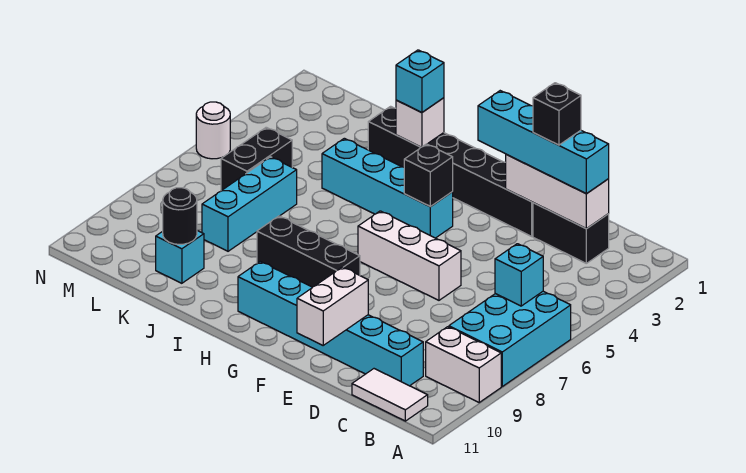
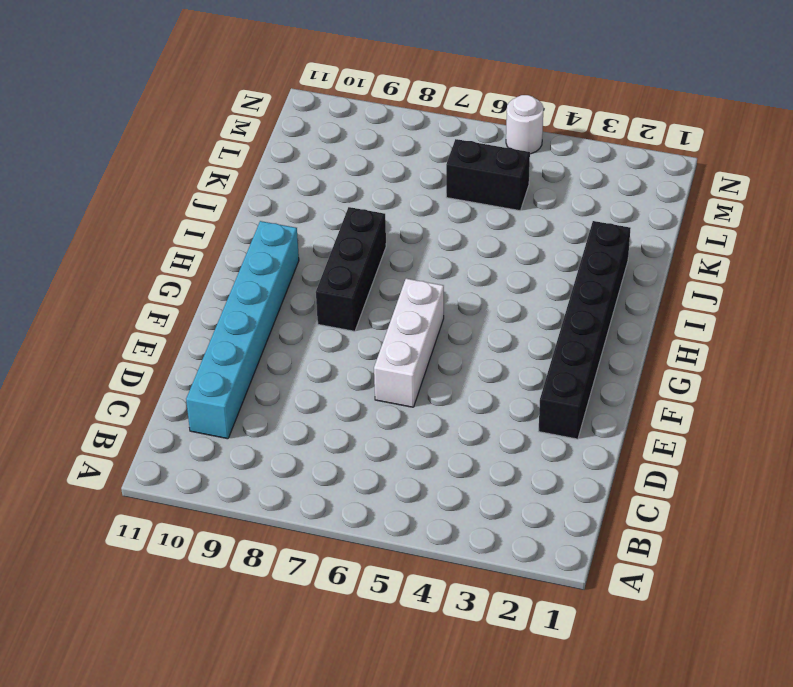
none -> cyan brick A6:B8 level 1
none -> white brick A9:B9 level 1
none -> white tile B11:C11 level 1

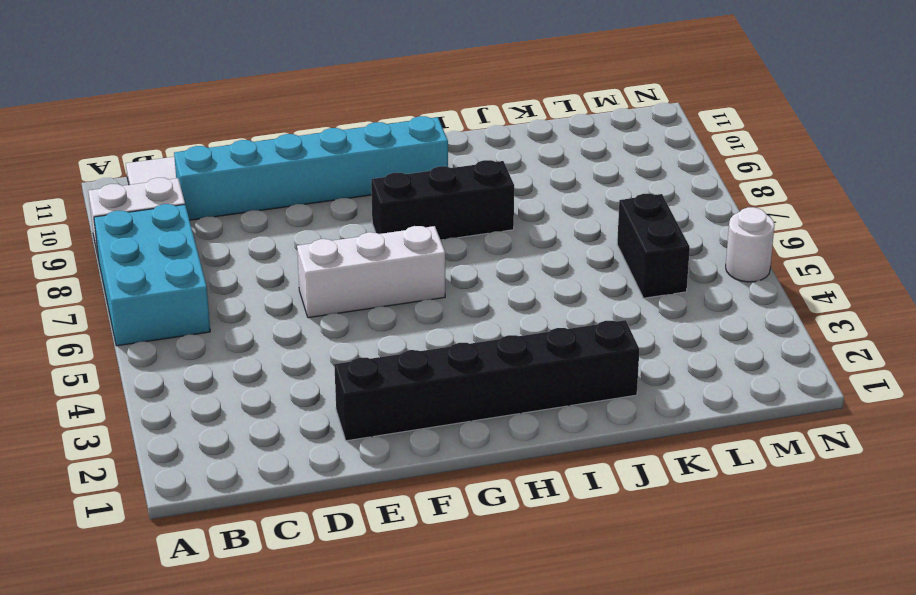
none -> black brick C2:D2 level 1
none -> cyan brick G4:J4 level 1
none -> cyan brick K6:K8 level 1

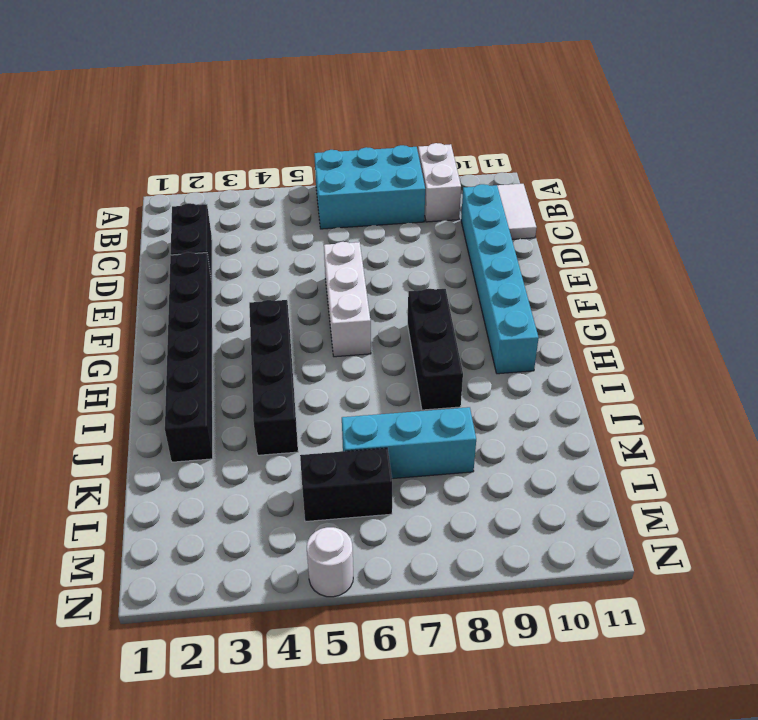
black brick G4:J4 level 1 -> cyan brick G4:J4 level 1
none -> cyan brick K10 level 1
none -> cyan brick B6 level 2
none -> white brick C2:E2 level 2

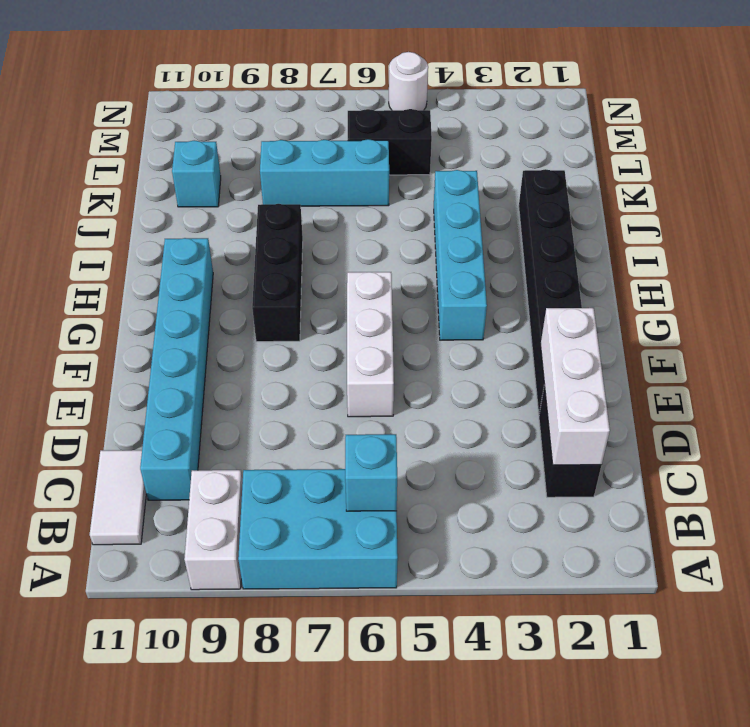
none -> white brick E10:E11 level 2
none -> black brick G4 level 2
none -> white brick I2 level 2

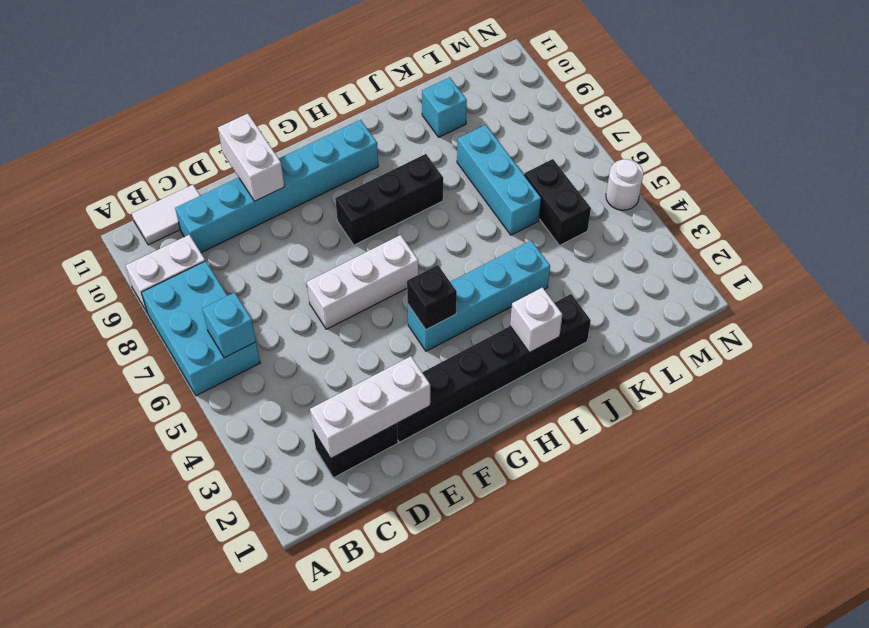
none -> black round brick K10 level 2
none -> cyan brick C2:F2 level 3
none -> cyan brick I2 level 3

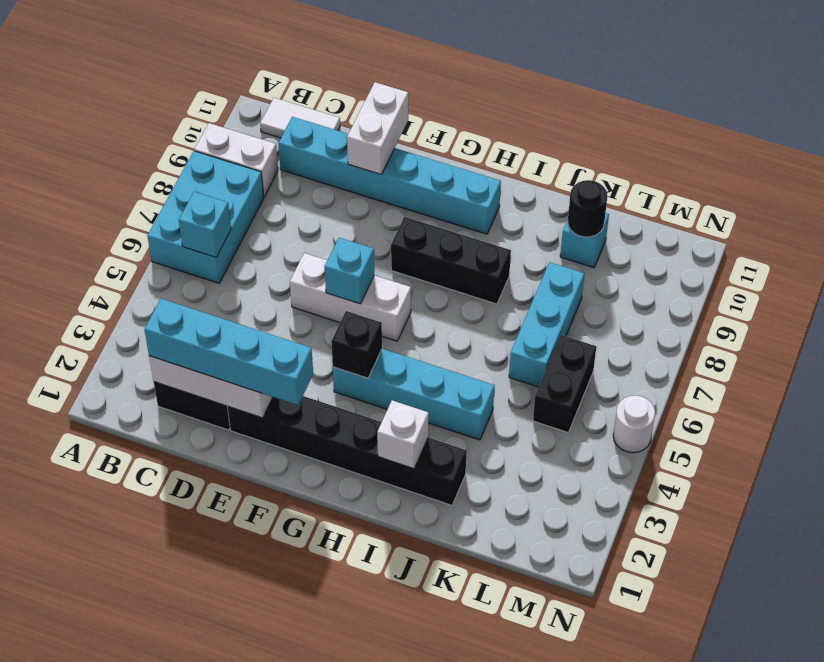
cyan brick F6 level 2 -> cyan brick I2 level 3
none -> black brick D2 level 4

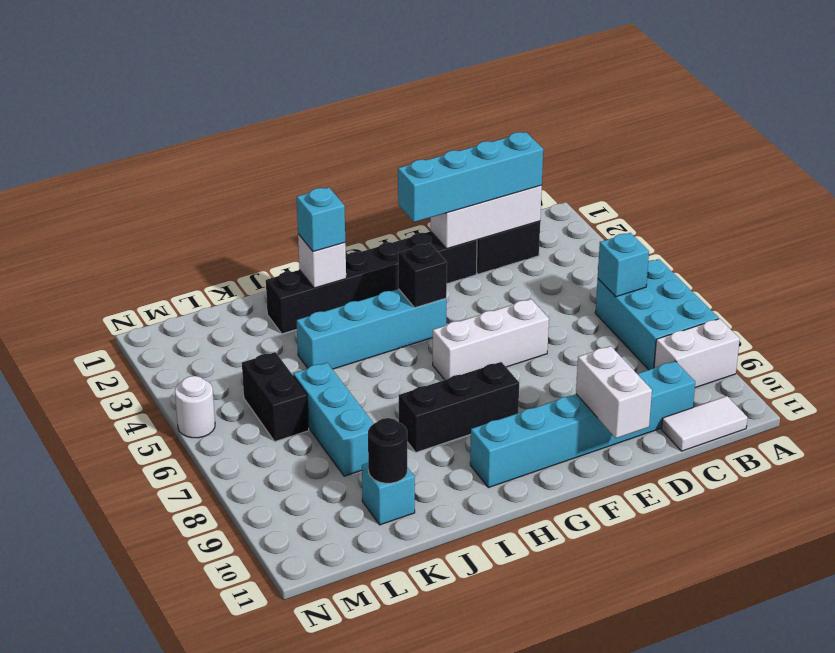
none -> black brick D2 level 4

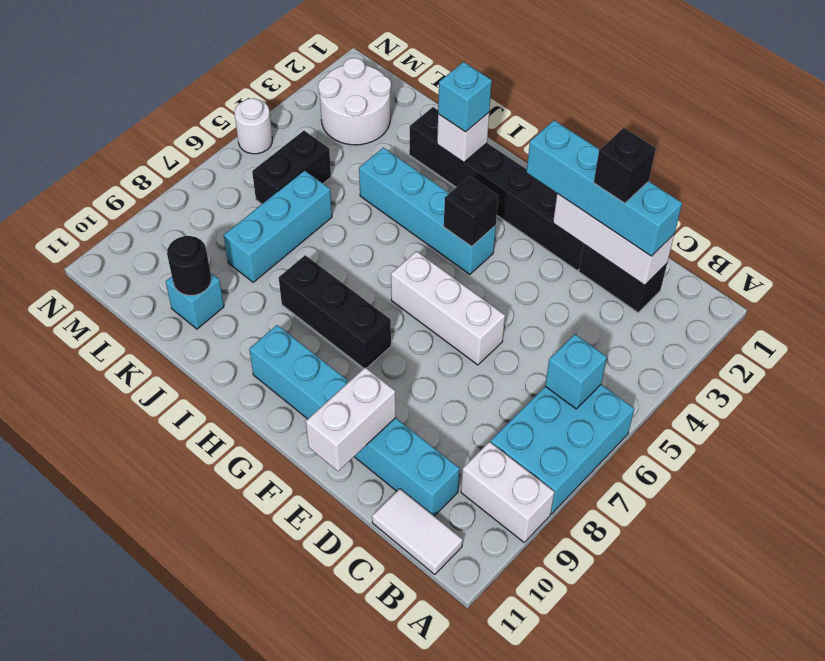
white round brick L2:M3 level 1 -> none

